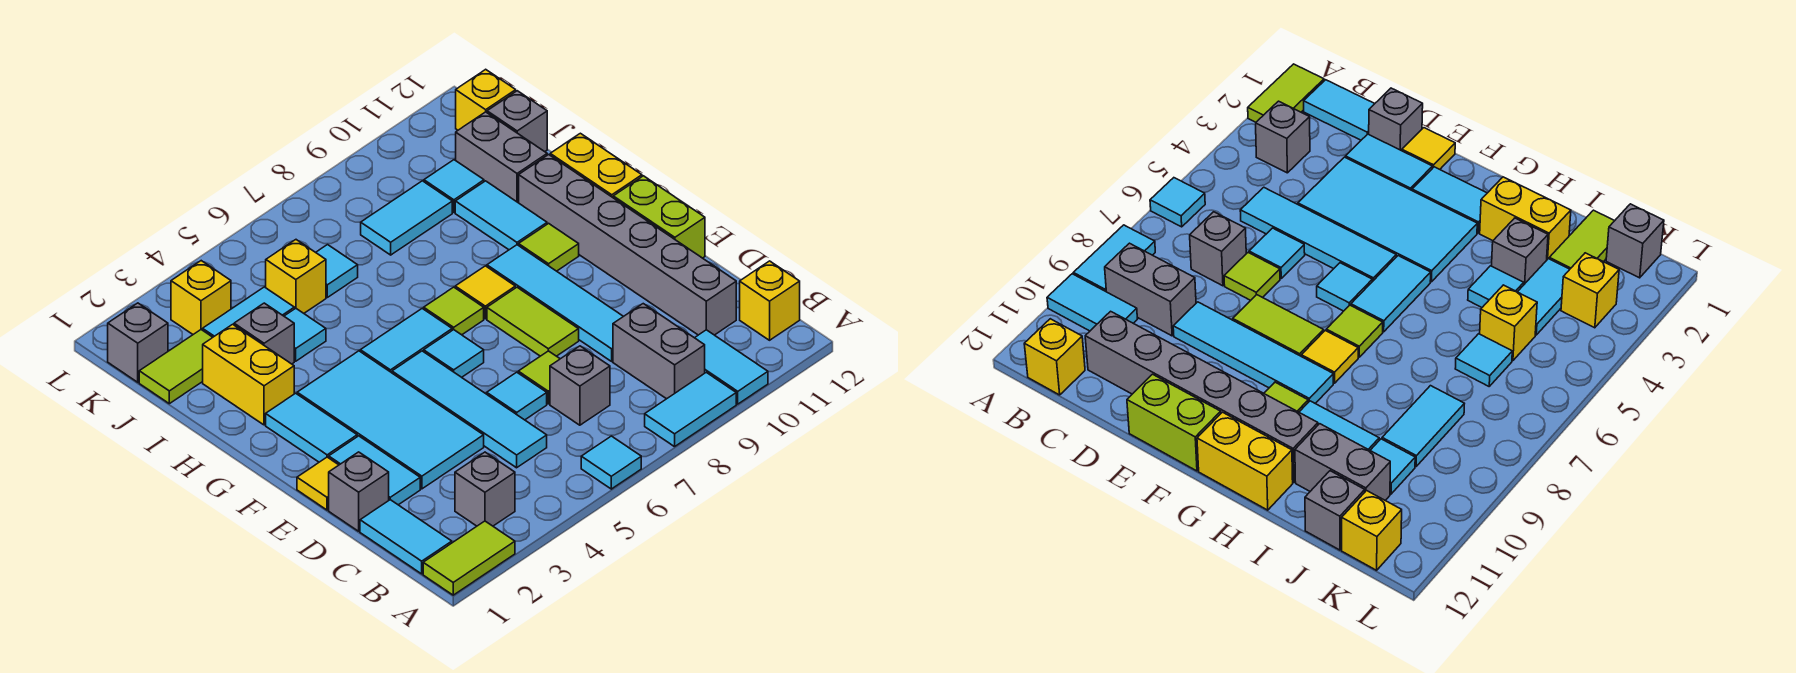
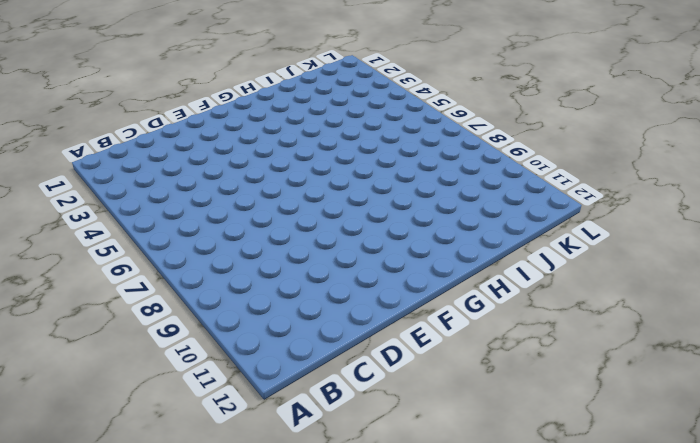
none -> lime tile A1:A2 level 1
none -> cyan tile A6 level 1
none -> cyan tile A8:A9 level 1
none -> cyan tile A10:B10 level 1

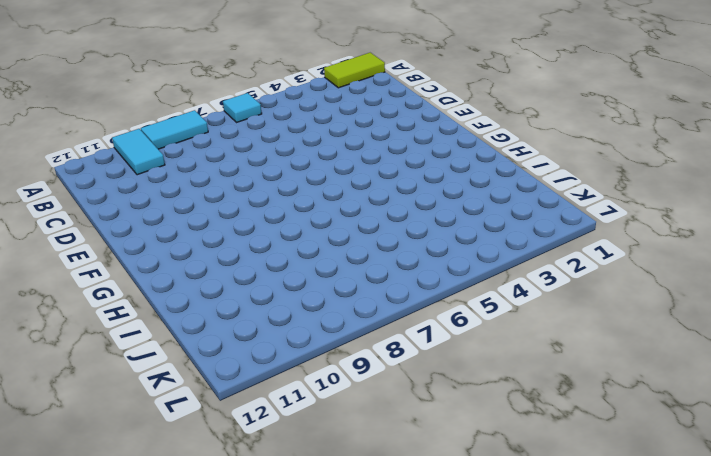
none -> cyan tile B1:C1 level 1
none -> grey brick B3 level 1
none -> grey brick B9:C9 level 1
none -> yellow brick B12 level 1

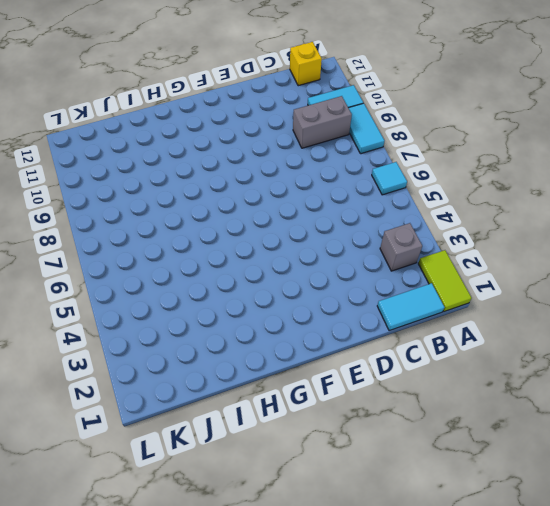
none -> cyan tile C5:F5 level 1
none -> grey brick C7 level 1
none -> grey brick C11:H11 level 1
none -> grey brick D1 level 1

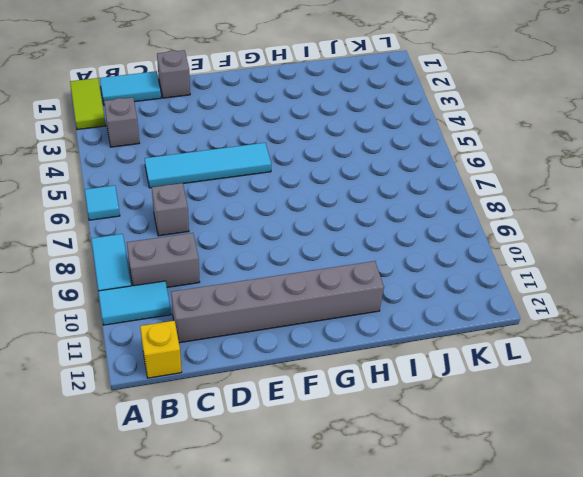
none -> cyan tile D2:E2 level 1
none -> cyan tile D3:G4 level 1
none -> cyan tile D6 level 1
none -> lime tile D7 level 1

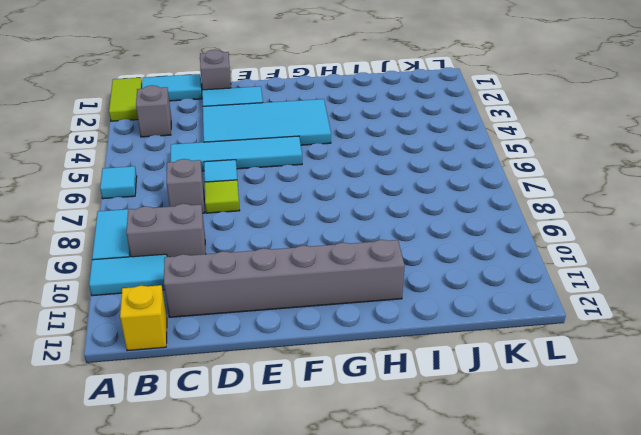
none -> cyan tile D9:G9 level 1
none -> yellow tile E1 level 1
none -> lime tile E8:F8 level 1
none -> lime brick E12:F12 level 1

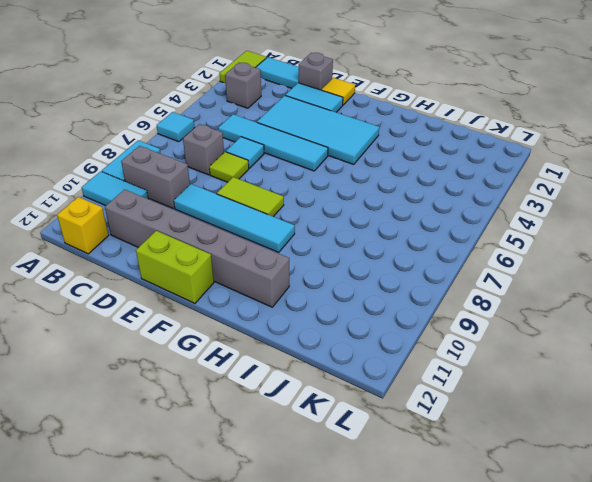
none -> cyan tile F2:G2 level 1
none -> cyan tile F6 level 1
none -> cyan tile G5:G6 level 1
none -> lime tile G7 level 1

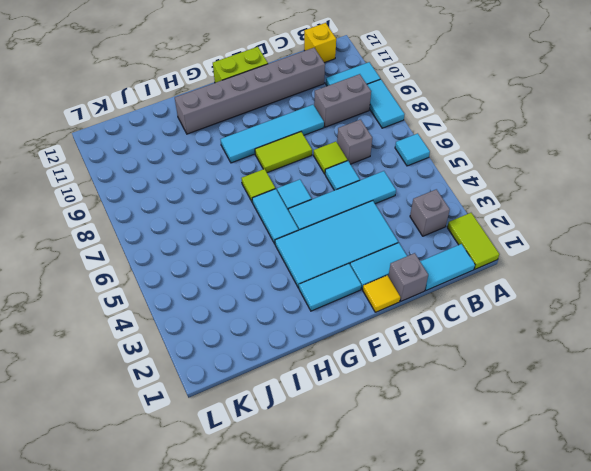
none -> yellow tile G8 level 1
none -> lime tile G10 level 1
none -> yellow brick G12:H12 level 1
none -> yellow brick H2:I2 level 1

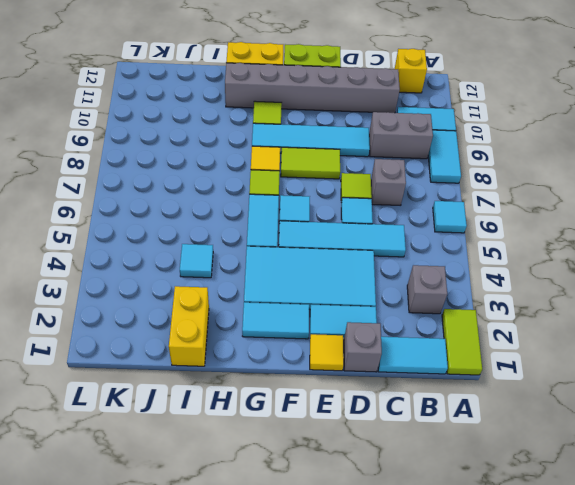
yellow brick I1:I2 level 1 -> yellow brick H2:I2 level 1
none -> cyan tile H10:I10 level 1
none -> grey brick I3 level 1
none -> grey brick I11:J11 level 1
none -> lime tile J1:J2 level 1

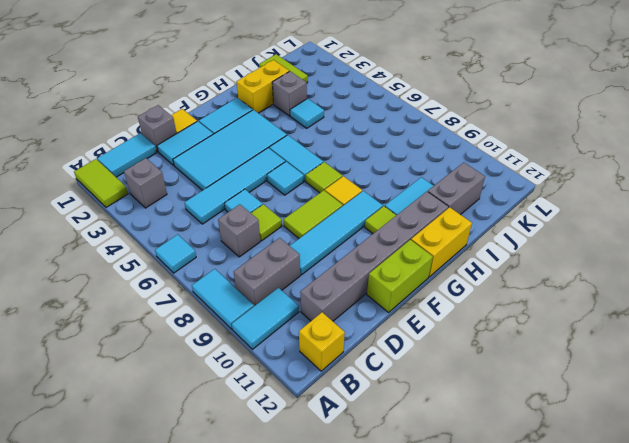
none -> cyan tile J3:J4 level 1
none -> yellow brick J5 level 1
none -> cyan tile J6 level 1
none -> cyan tile J8:J9 level 1

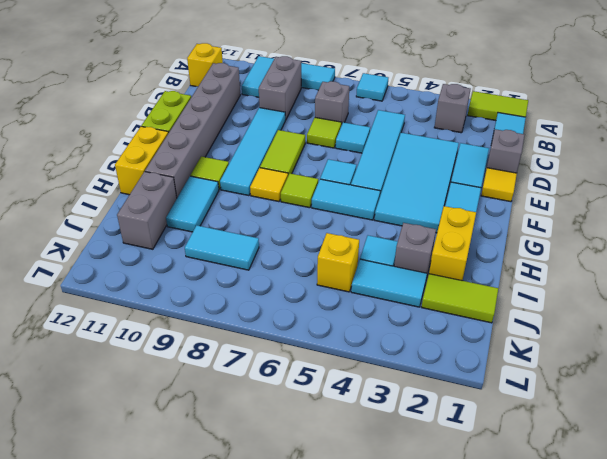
none -> cyan tile J6 level 1
none -> cyan tile J10 level 1
none -> grey brick J12 level 1
none -> grey brick K1 level 1

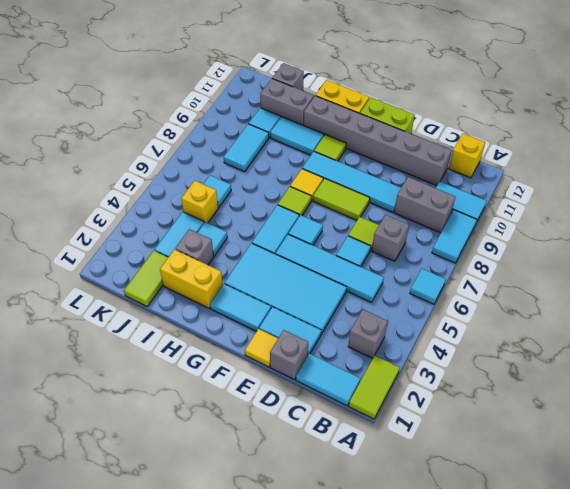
none -> grey brick K1 level 1
none -> yellow brick K3 level 1
none -> yellow brick K12 level 1

